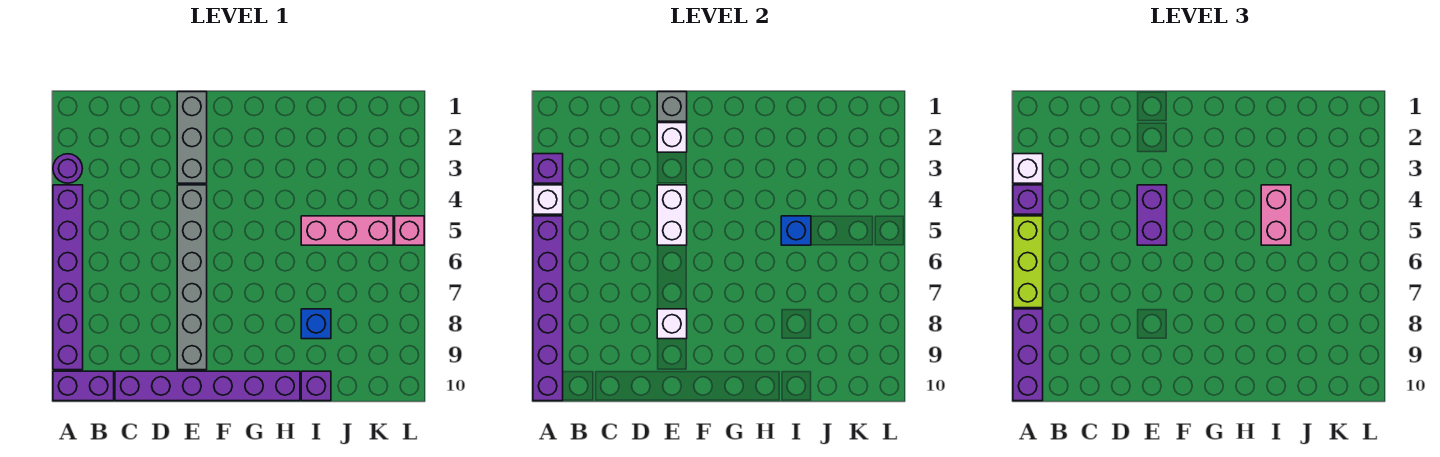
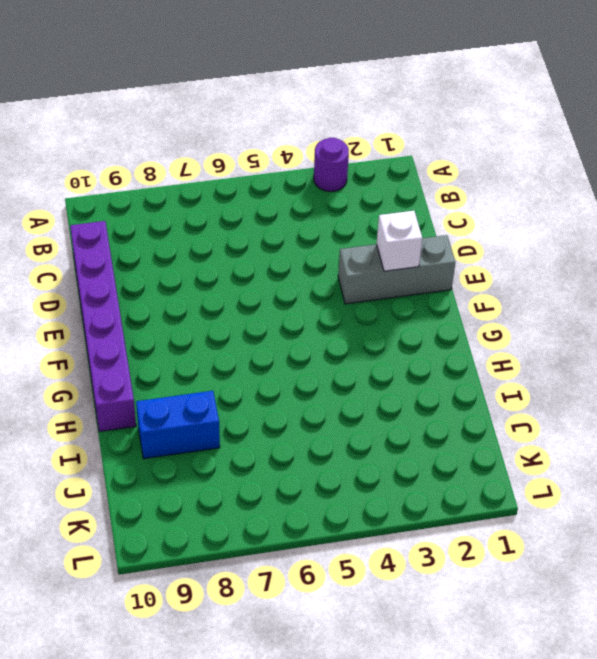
blue brick I8:I9 level 1 -> blue brick I8 level 1
none -> purple brick A4:A9 level 1
none -> purple brick A10:B10 level 1
none -> grey brick E4:E9 level 1

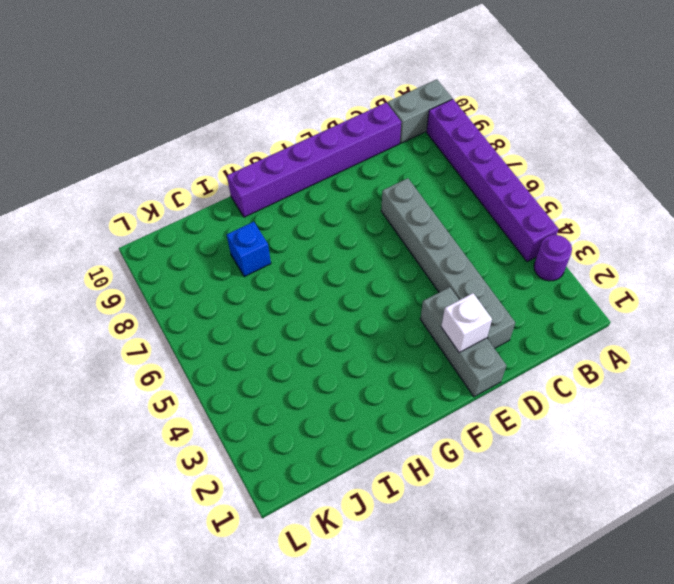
grey brick A10:B10 level 1 -> purple brick A10:B10 level 1
grey brick D2:D7 level 1 -> grey brick E4:E9 level 1
none -> pink brick I5:K5 level 1
none -> purple brick I10 level 1
none -> pink brick L5 level 1

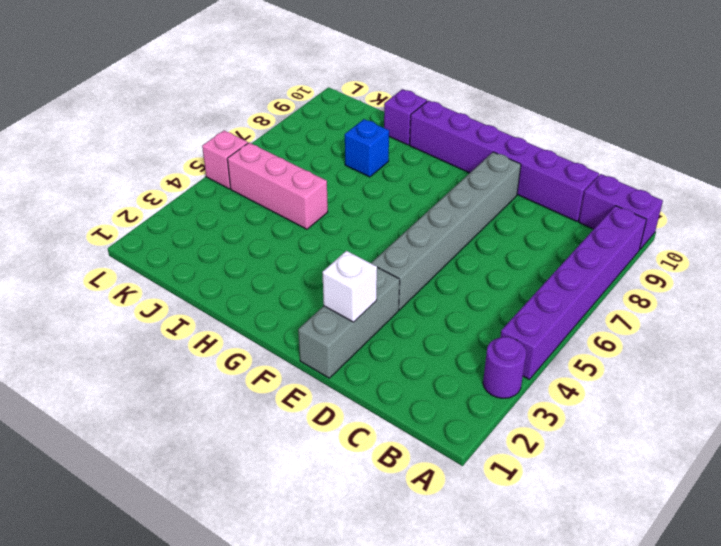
none -> purple brick A3 level 2
none -> white brick A4 level 2
none -> purple brick A5:A10 level 2

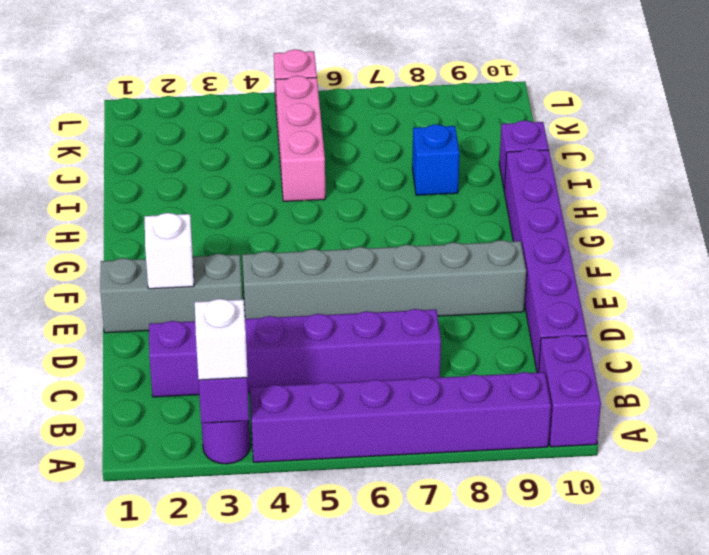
purple brick C2:C7 level 1 -> purple brick A5:A10 level 2
none -> white brick A4 level 2
none -> grey brick E1 level 2
none -> white brick E4:E5 level 2

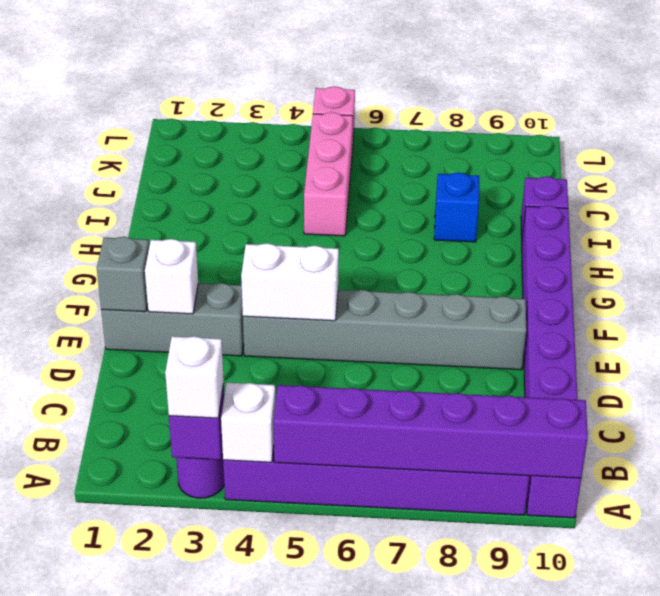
none -> white brick E8 level 2
none -> blue brick I5 level 2
none -> purple brick A4 level 3

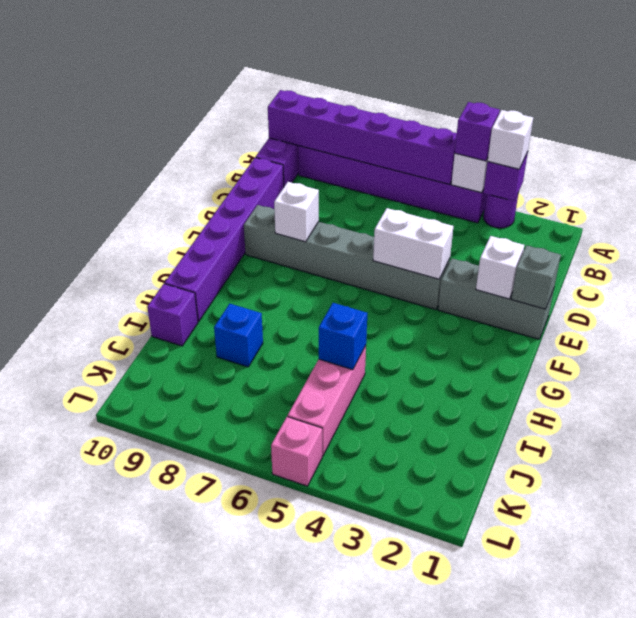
none -> lime brick A5:A7 level 3
none -> purple brick A8:A10 level 3
none -> purple brick E4:E5 level 3

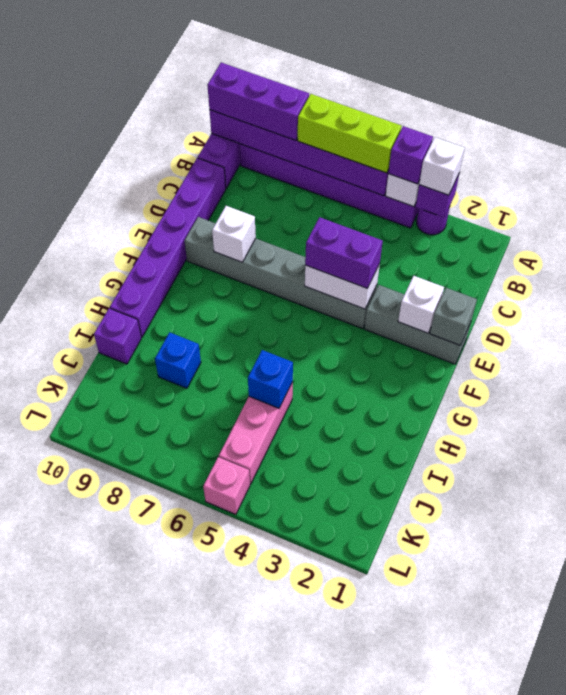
none -> pink brick I4:I5 level 3

